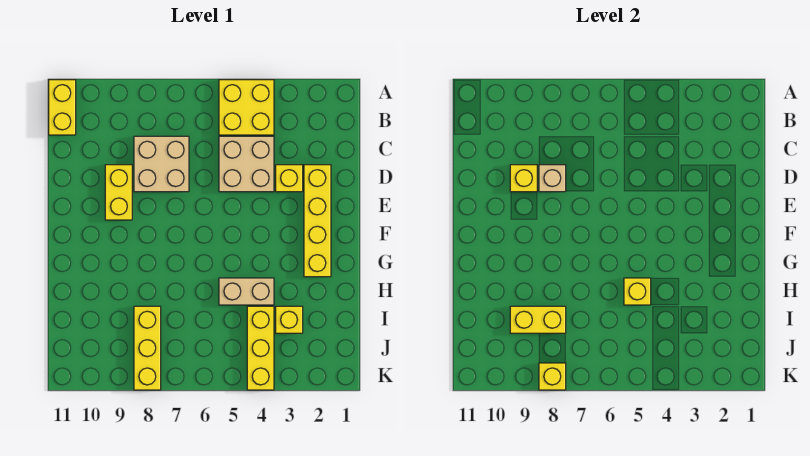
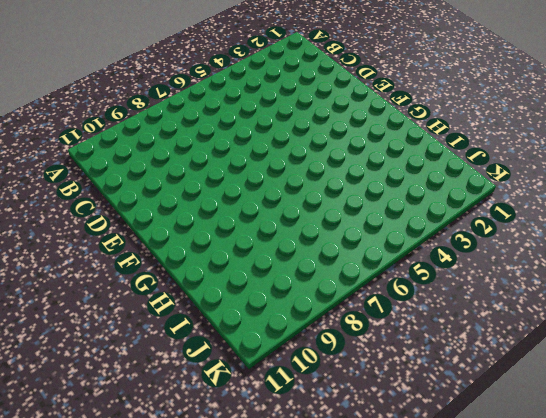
none -> yellow brick A4:B5 level 1
none -> yellow brick A11:B11 level 1
none -> tan brick C4:D5 level 1

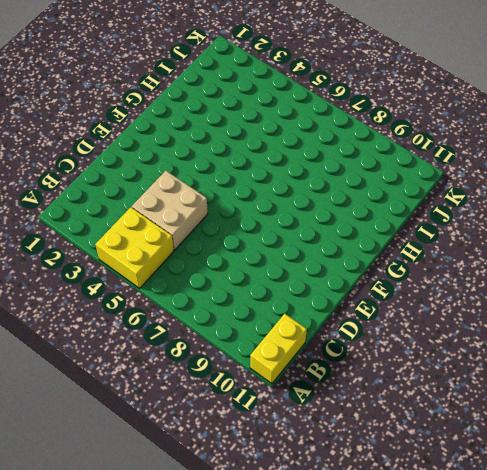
none -> tan brick C7:D8 level 1
none -> yellow brick D2:G2 level 1
none -> yellow brick D3 level 1

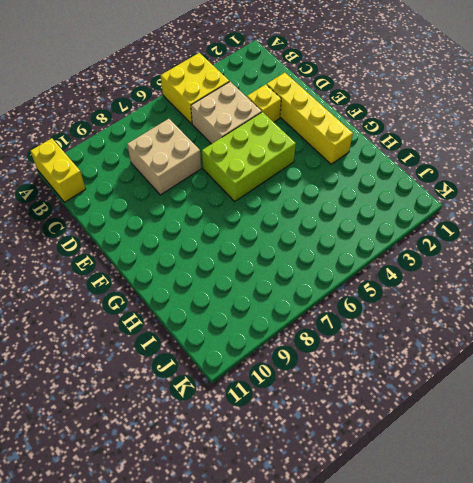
lime brick E4:F6 level 1 -> none
none -> yellow brick D9:E9 level 1
none -> tan brick H4:H5 level 1
none -> yellow brick I3 level 1

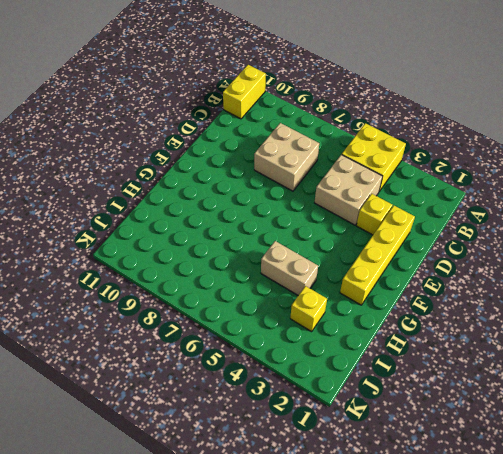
none -> yellow brick D9:E9 level 1
none -> yellow brick I4:K4 level 1
none -> yellow brick I8:K8 level 1

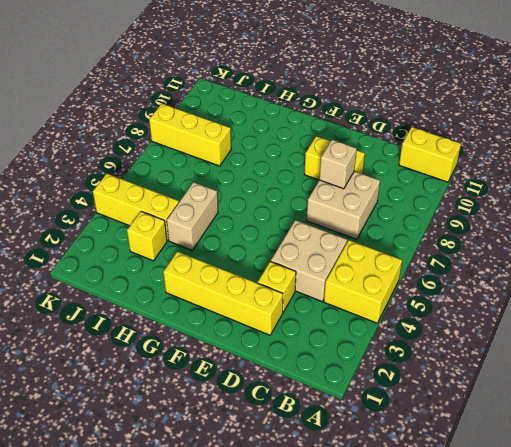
none -> yellow brick D9 level 2
none -> yellow brick H5 level 2
none -> yellow brick I8:I9 level 2

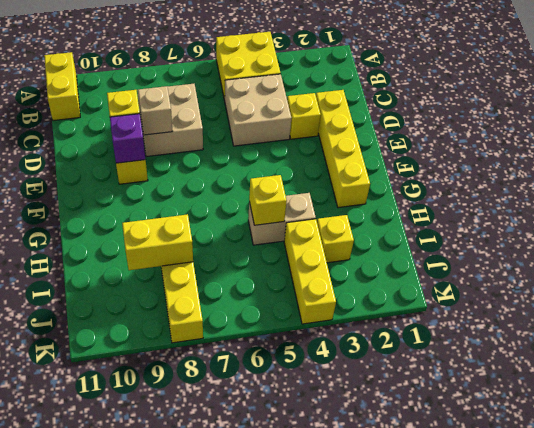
purple brick E9 level 2 -> none
none -> yellow brick K8 level 2

